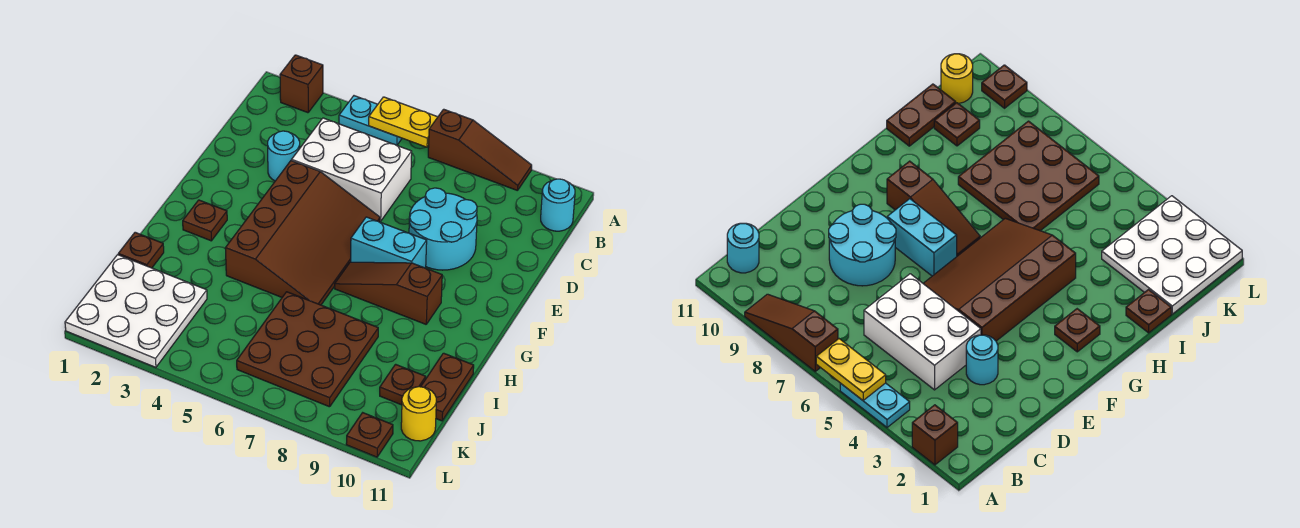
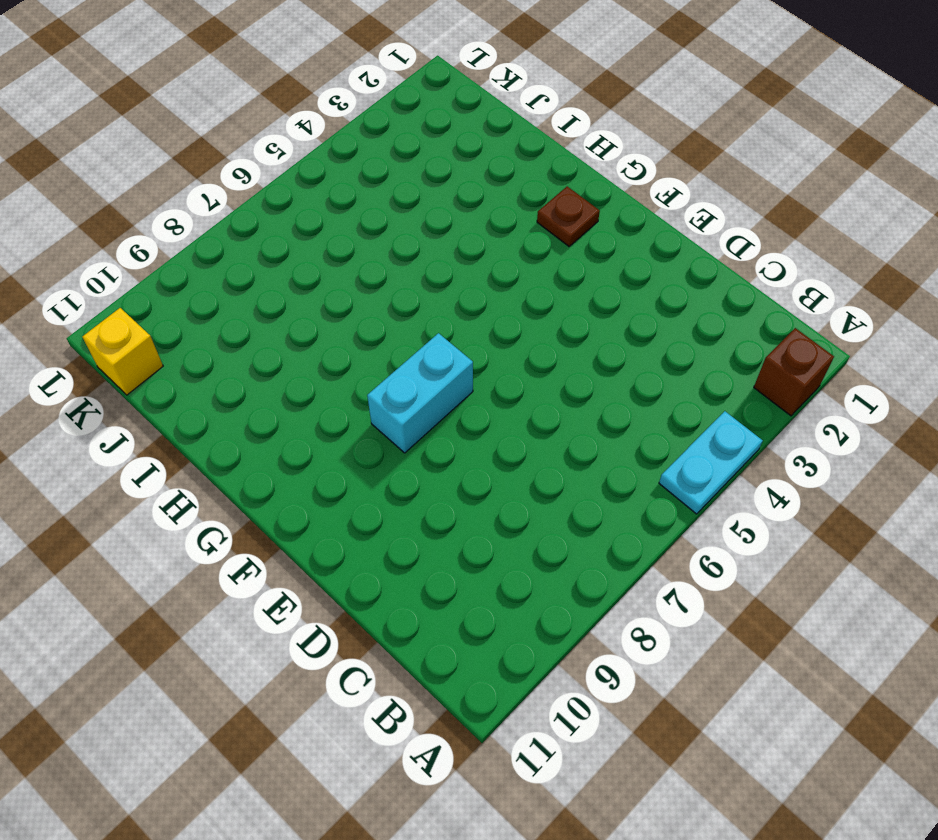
yellow brick K11 level 1 -> yellow round brick K11 level 1
none -> brown slope A7:A9 level 1 top 7
none -> cyan round brick B11 level 1
none -> white brick C4:D6 level 1

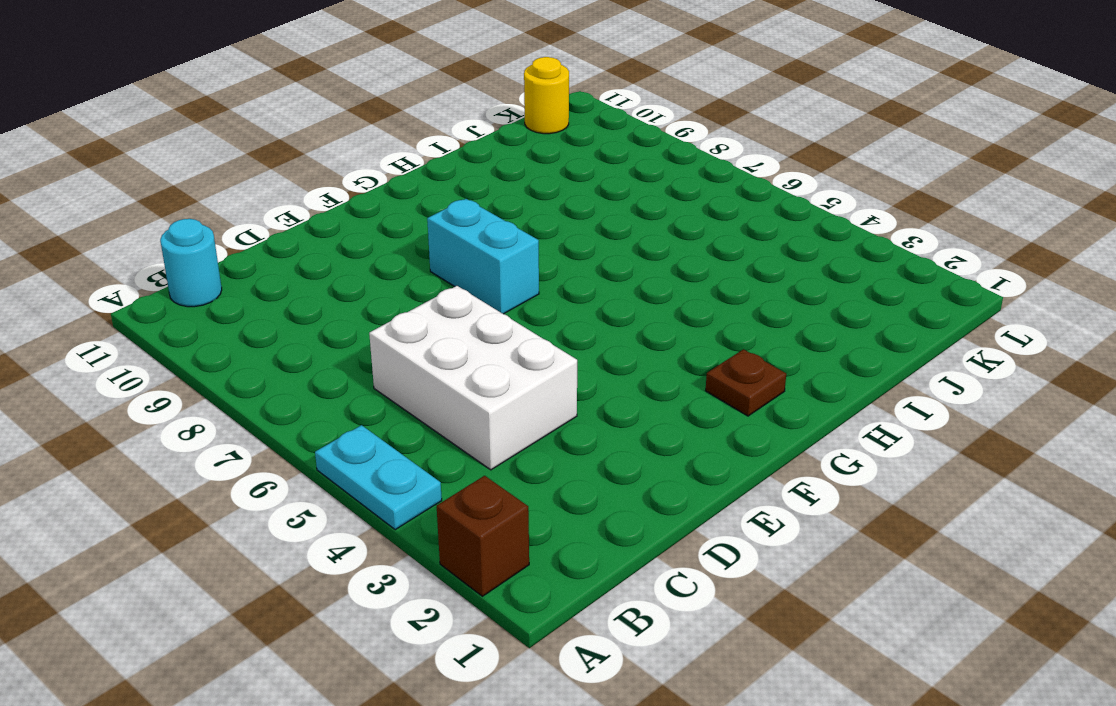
none -> brown slope A7:A9 level 1 top 7
none -> cyan round brick D3 level 1
none -> cyan round brick D8:E9 level 1

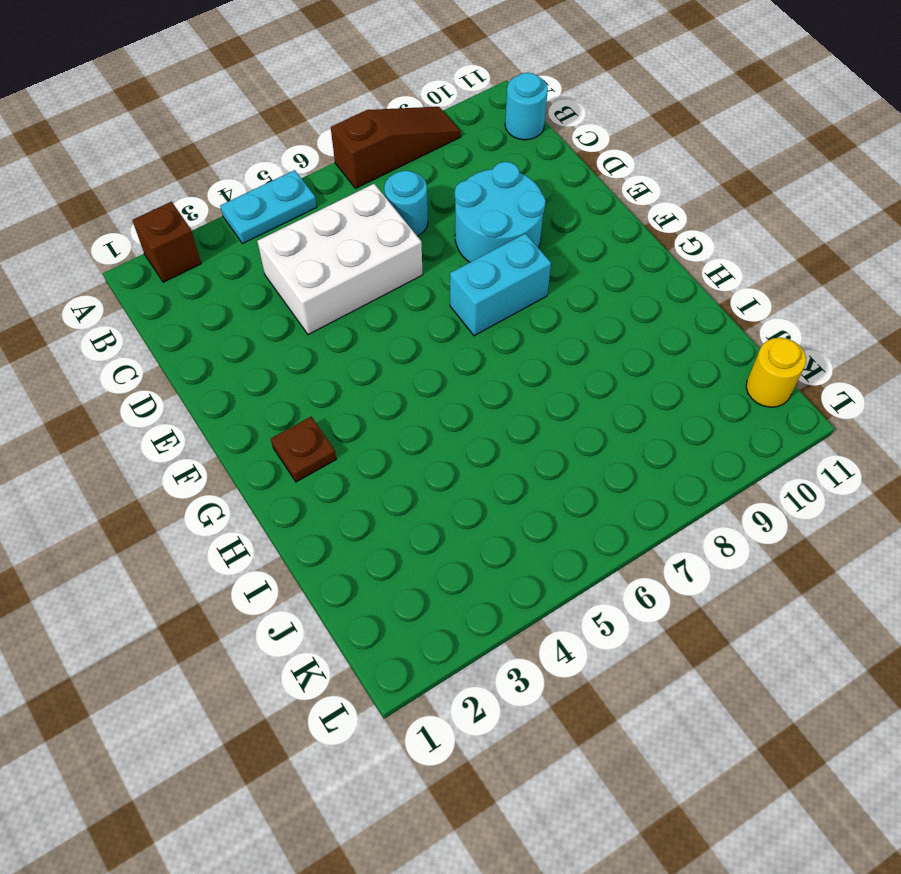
cyan round brick C7 level 1 -> cyan round brick D3 level 1
none -> brown slope E4:H6 level 1 top 4
none -> brown slope G7:G9 level 1 top 9
none -> brown plate I1 level 1

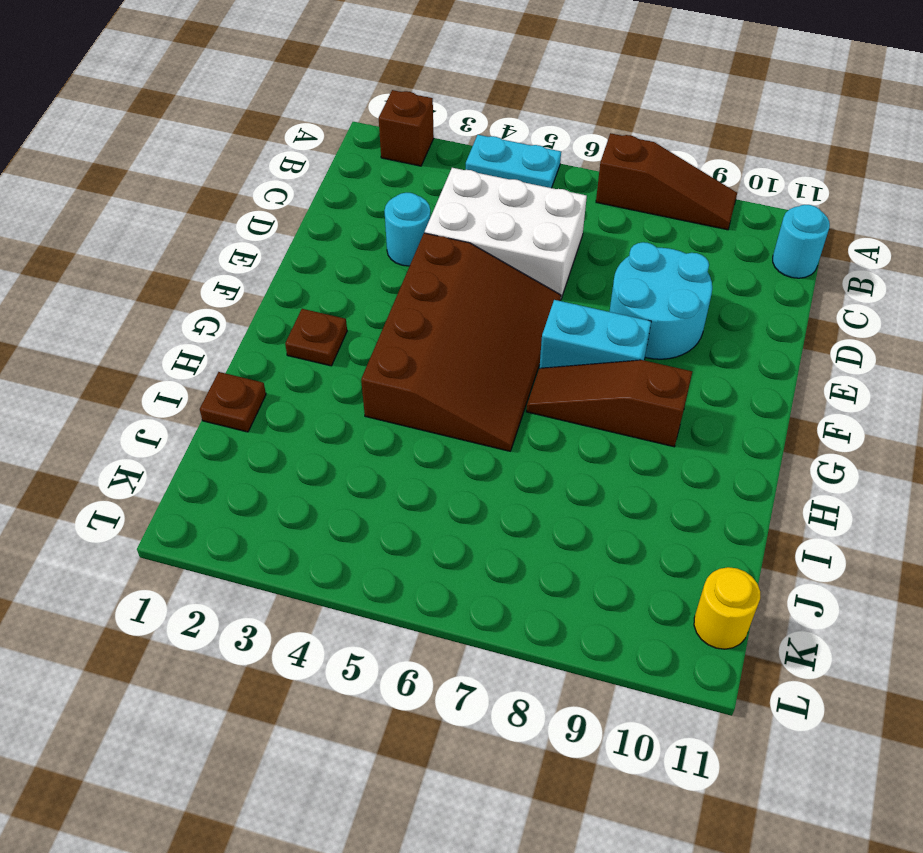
none -> brown plate I6:K8 level 1
none -> brown plate I11:J11 level 1
none -> white plate J1:L3 level 1

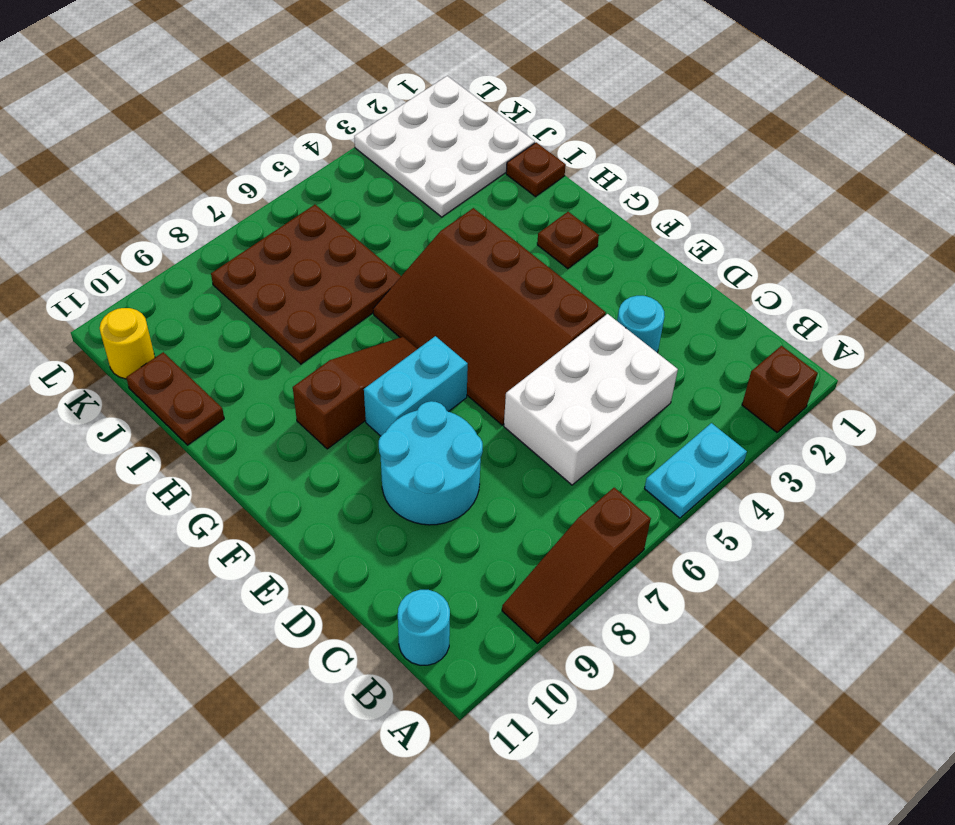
none -> brown plate J10 level 1
none -> brown plate L10 level 1
none -> yellow plate A5:A6 level 2

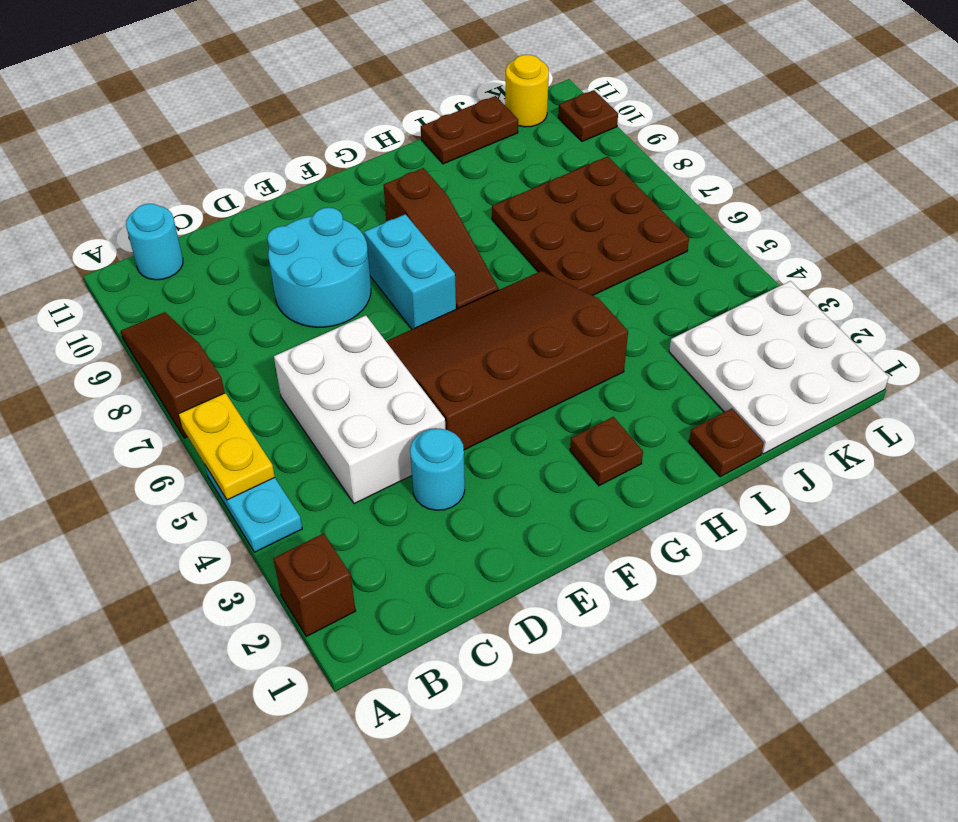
none -> brown plate J10 level 1

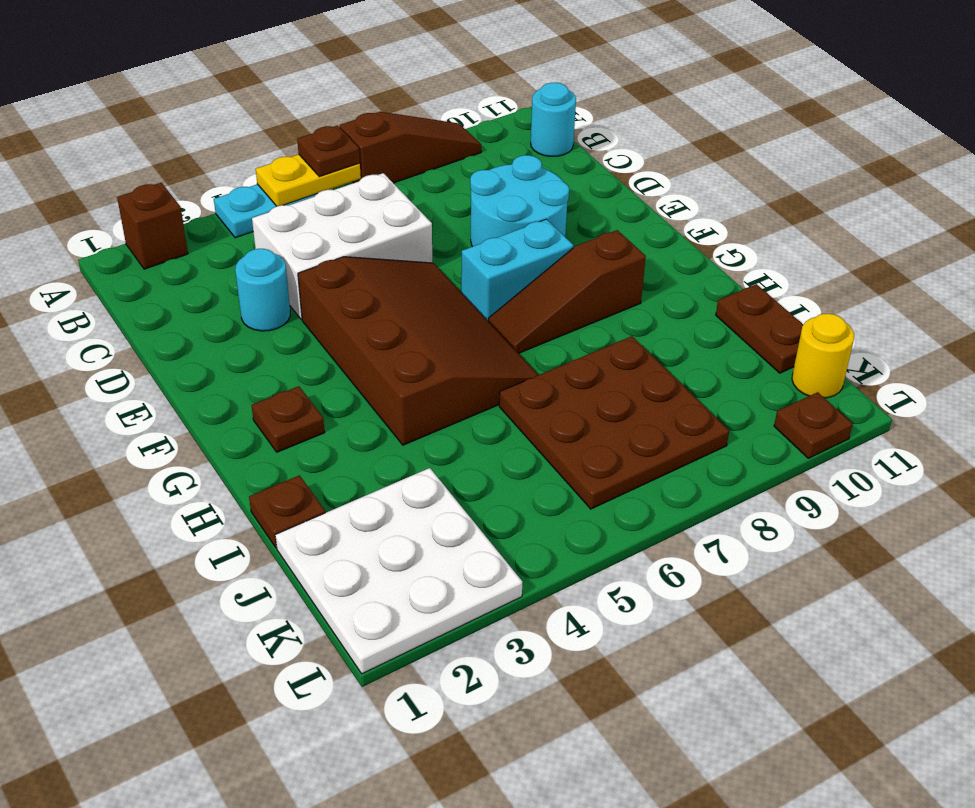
brown plate A6 level 3 -> brown plate J10 level 1

